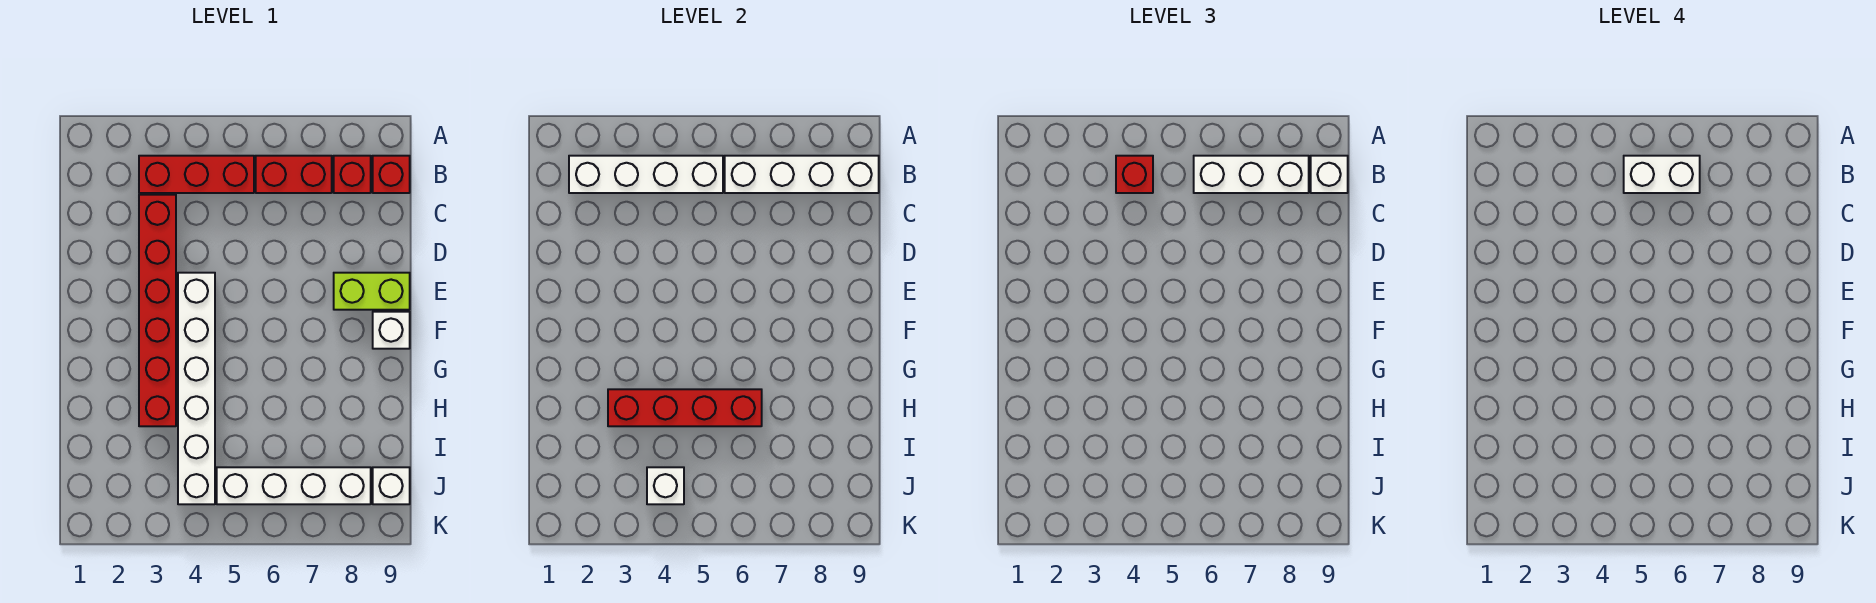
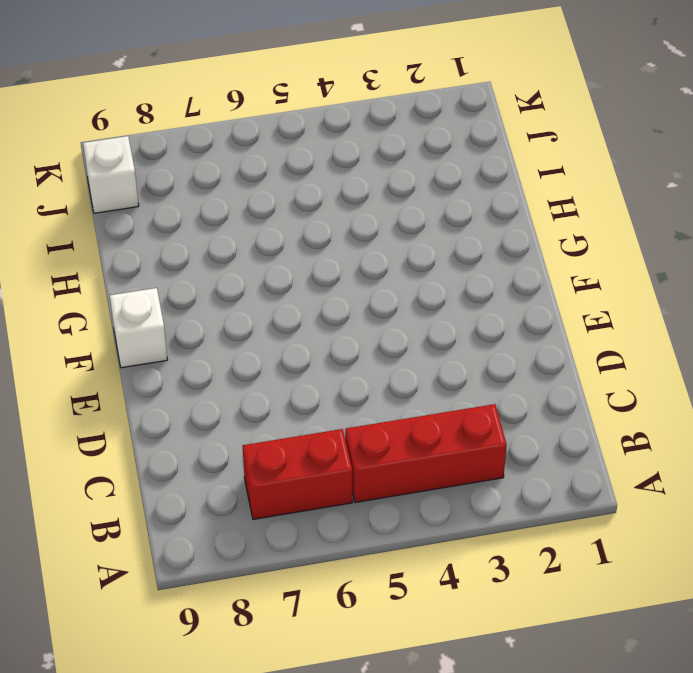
none -> red brick B8 level 1
none -> red brick B9 level 1
none -> red brick C3:H3 level 1

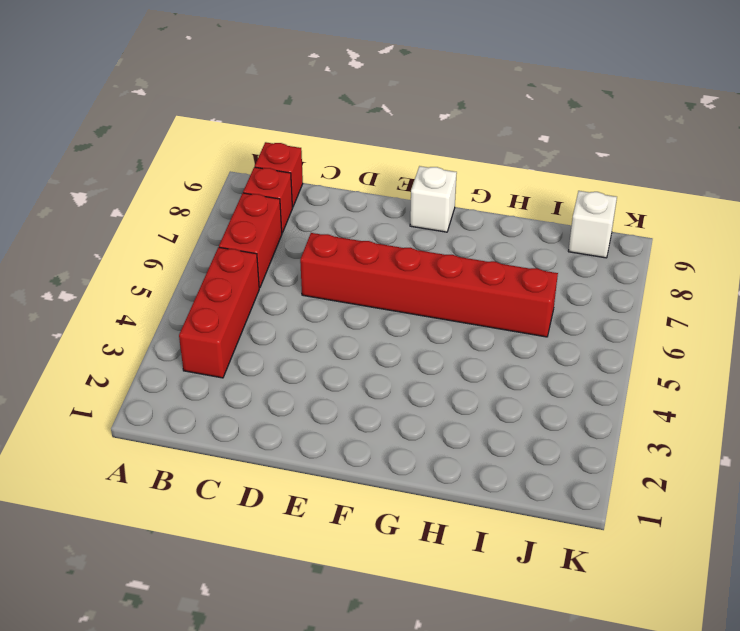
red brick D6:I6 level 1 -> red brick C3:H3 level 1
none -> white brick E4:J4 level 1
none -> lime brick E8:E9 level 1
none -> white brick J5:J8 level 1

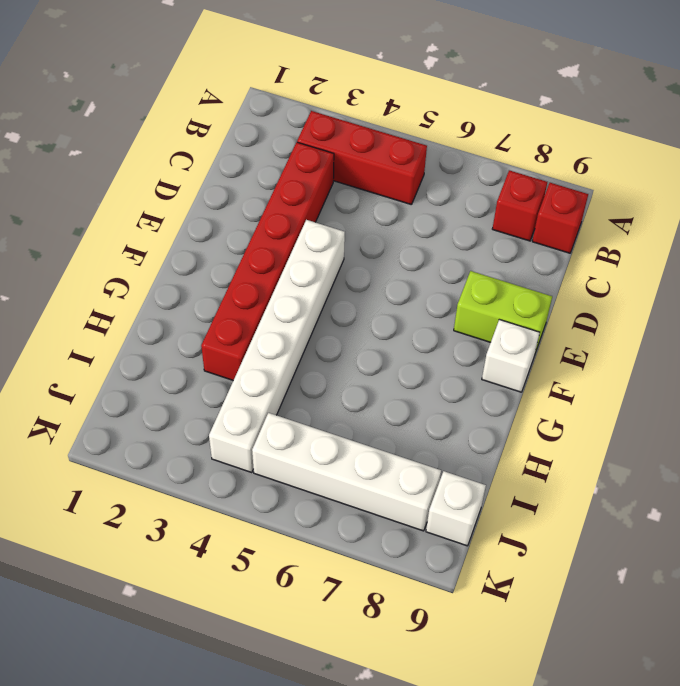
none -> red brick B6:B7 level 1
none -> white brick B2:B5 level 2
none -> white brick B6:B9 level 2

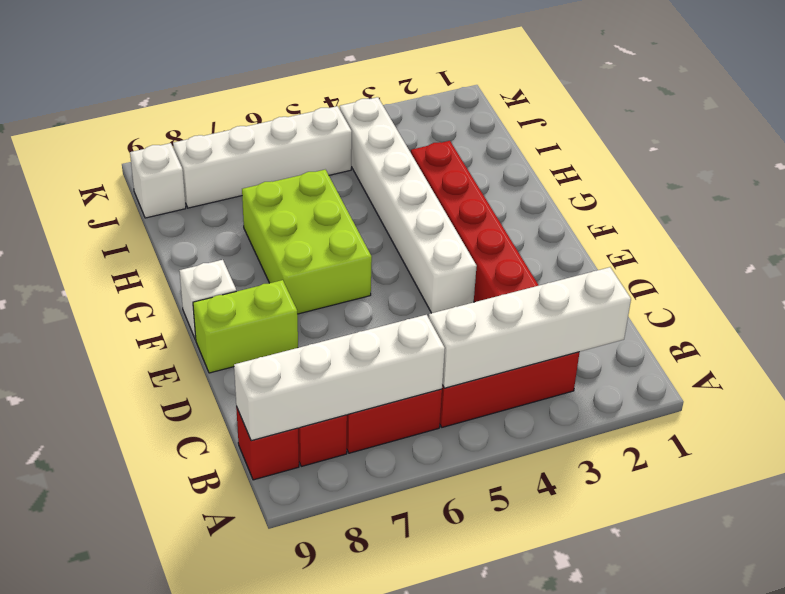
lime brick F6:H7 level 1 -> none
none -> red brick H3:H6 level 2
none -> white brick J4 level 2
none -> red brick B4 level 3

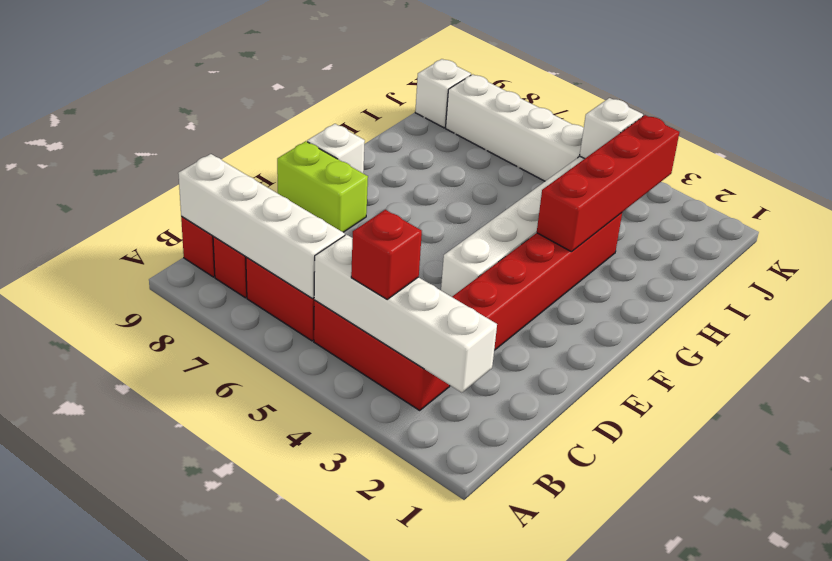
red brick G3:J3 level 2 -> red brick H3:H6 level 2
none -> white brick B6:B8 level 3
none -> white brick B9 level 3
none -> white brick B5:B6 level 4

